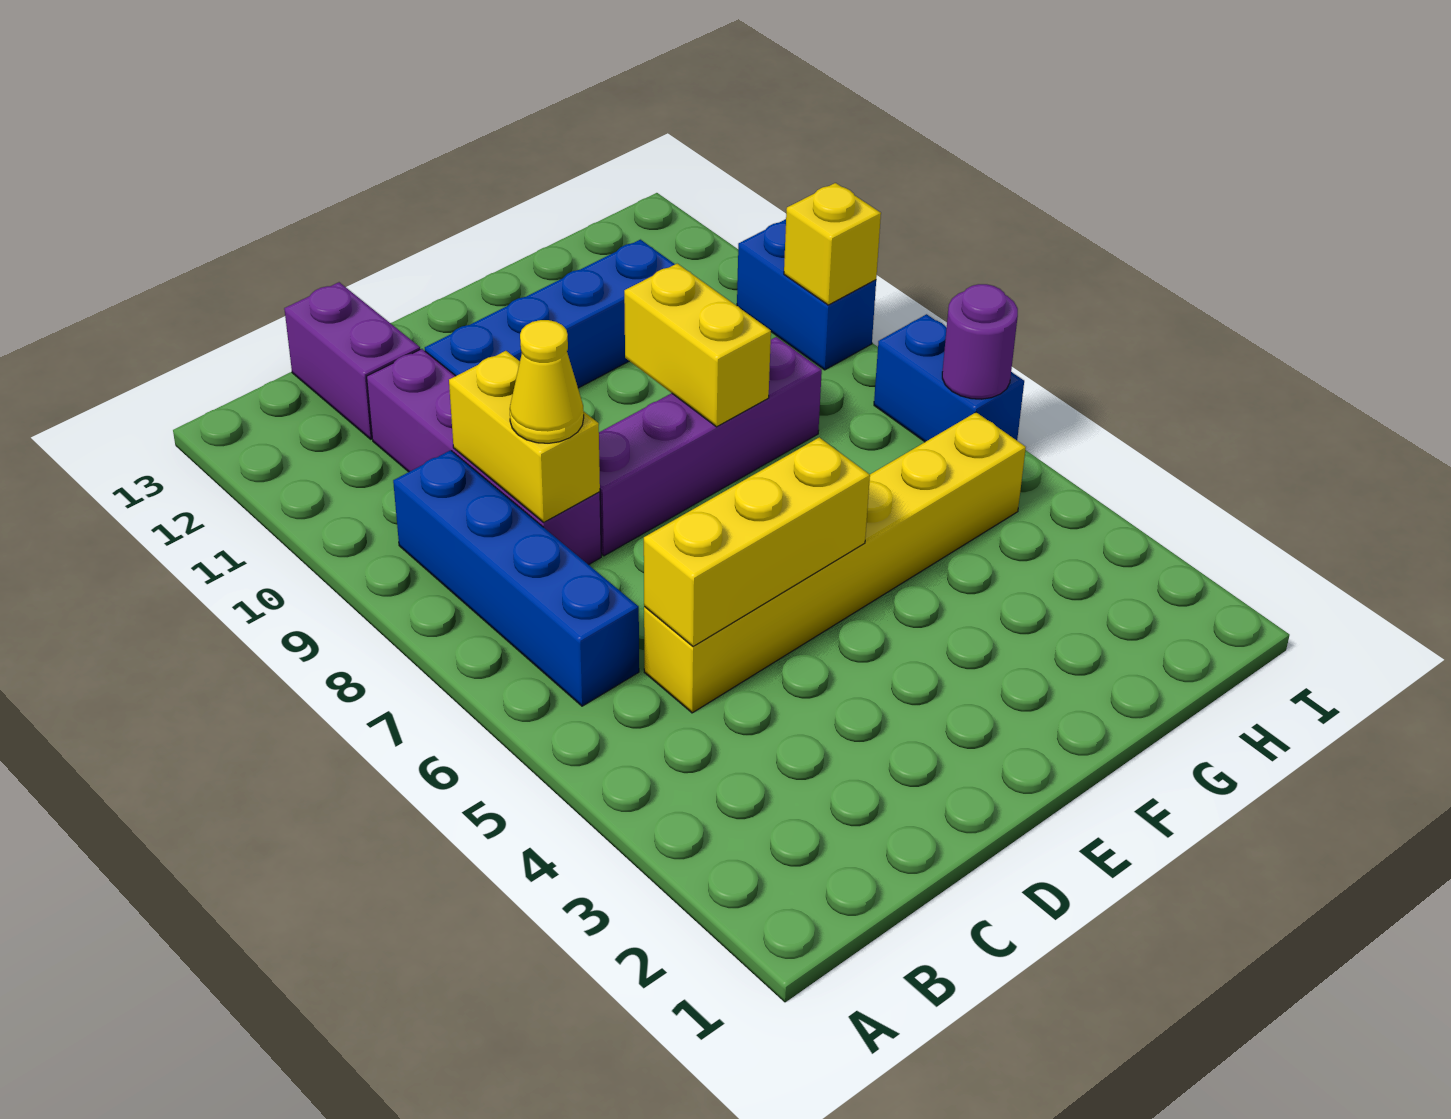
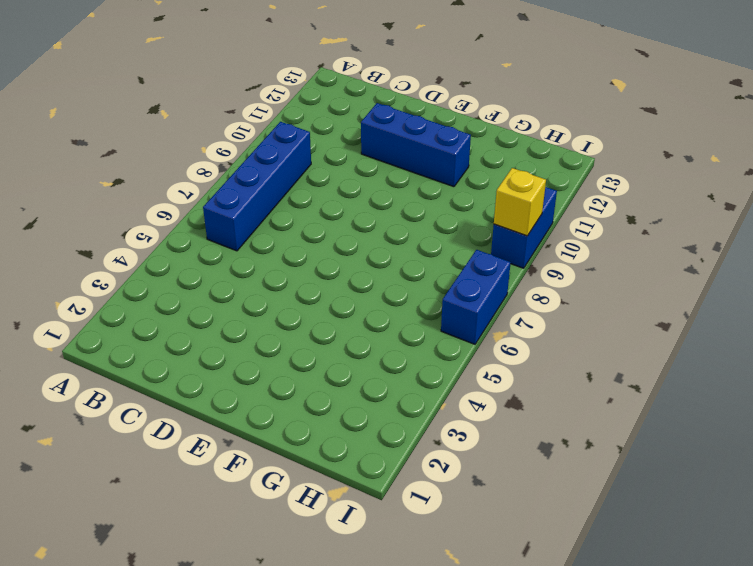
blue brick D11:F11 level 1 -> blue brick D11:G11 level 1
none -> yellow brick C5:H5 level 1
none -> purple brick C8:C11 level 1
none -> purple brick C12:C13 level 1

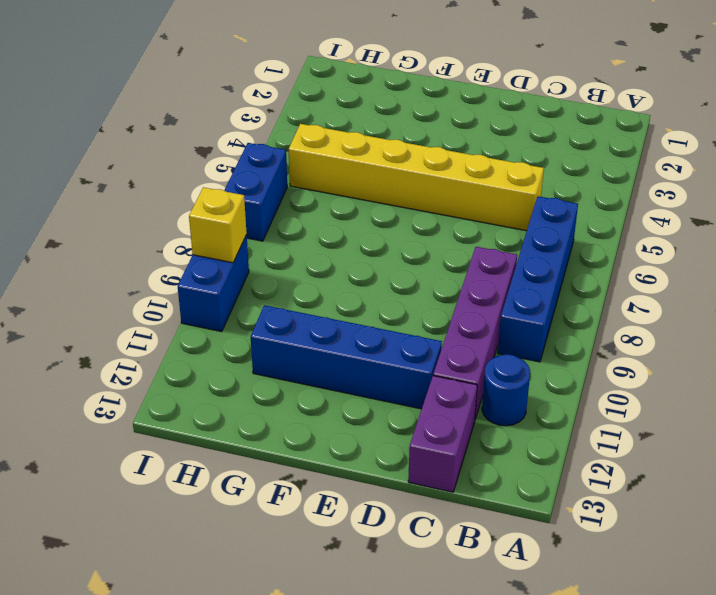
blue round brick B11 level 1 -> none
none -> purple brick D8:G8 level 1
none -> yellow brick C5:E5 level 2
none -> yellow brick C8:C9 level 2

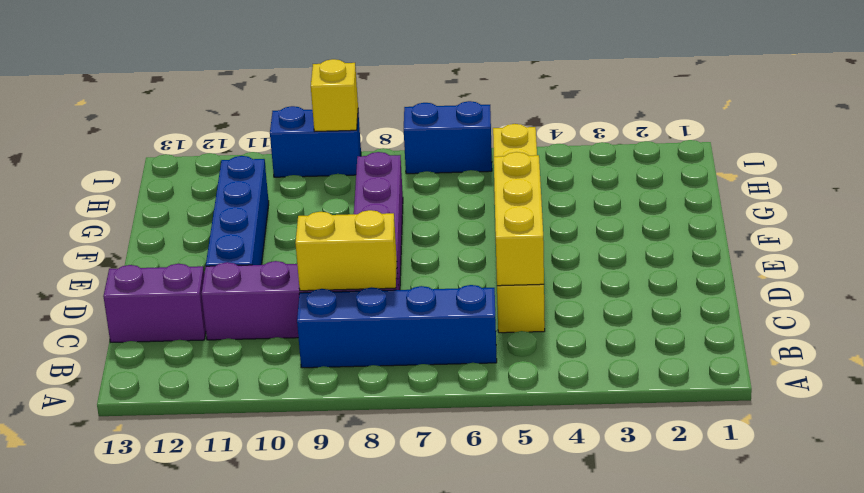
none -> yellow brick F8:F9 level 2
none -> purple round brick I6 level 2
none -> yellow cone C8 level 3

